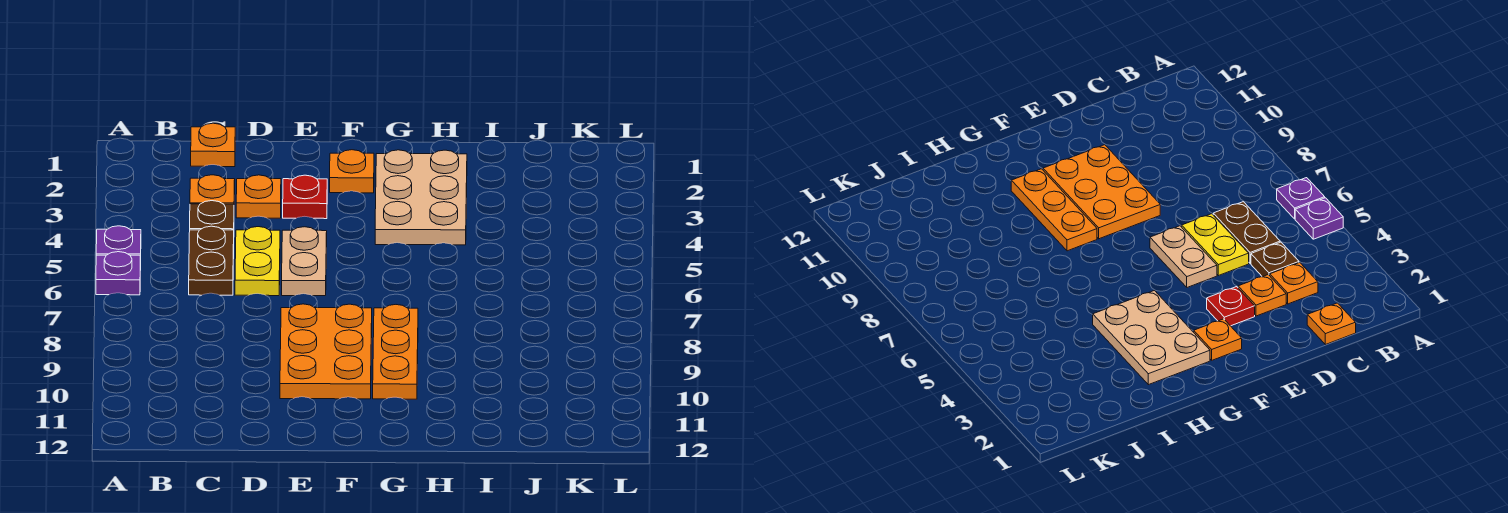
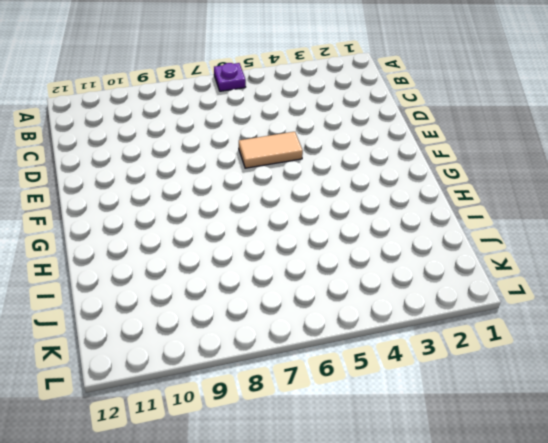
tan tile E5:E6 level 1 -> tan plate E5:E6 level 1
none -> purple plate A5 level 1
none -> orange plate C1 level 1
none -> orange plate C3 level 1

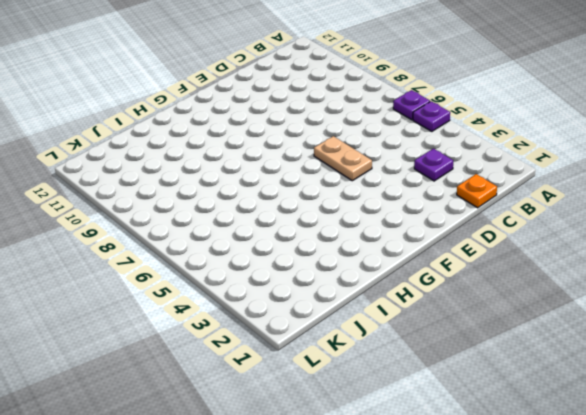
purple plate C3 level 1 -> orange plate C3 level 1
none -> brown plate C4 level 1
none -> brown plate C5:C6 level 1
none -> orange plate D3 level 1

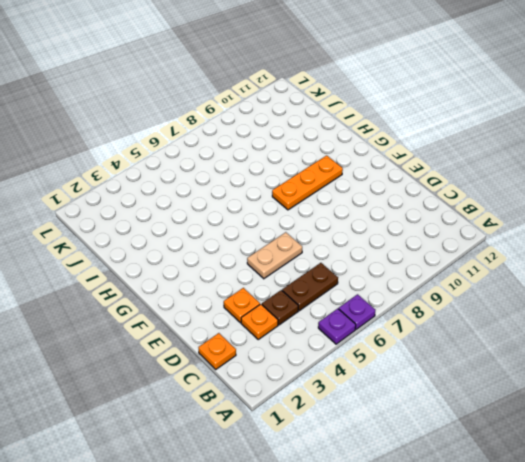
none -> yellow plate D5:D6 level 1
none -> red plate E3 level 1
none -> orange plate E8:F10 level 1

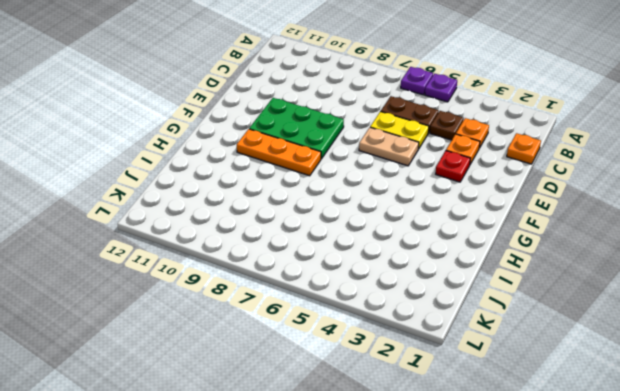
green plate E8:F10 level 1 -> orange plate E8:F10 level 1
none -> orange plate F2 level 1
none -> tan plate G2:H4 level 1

